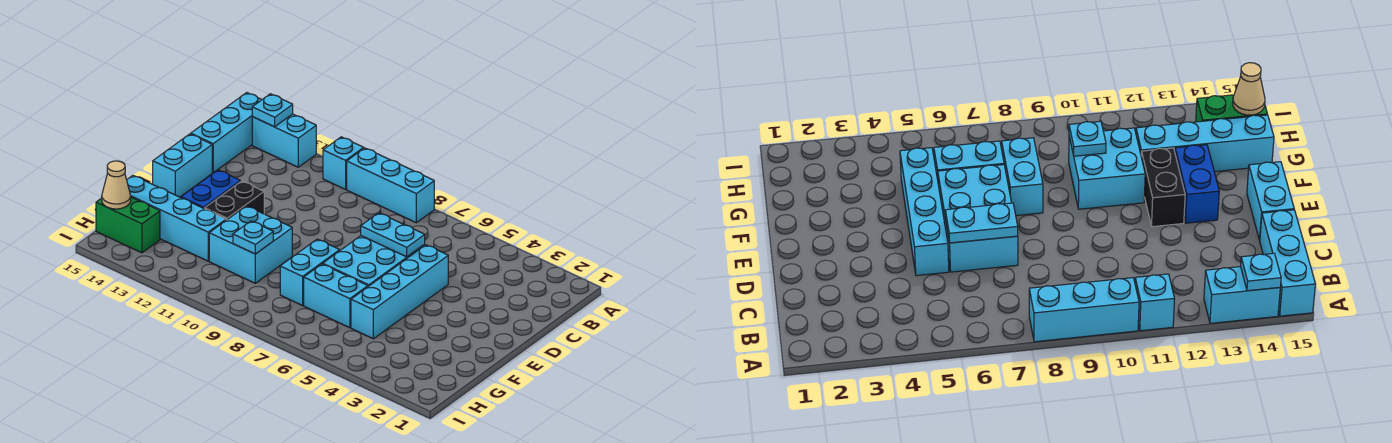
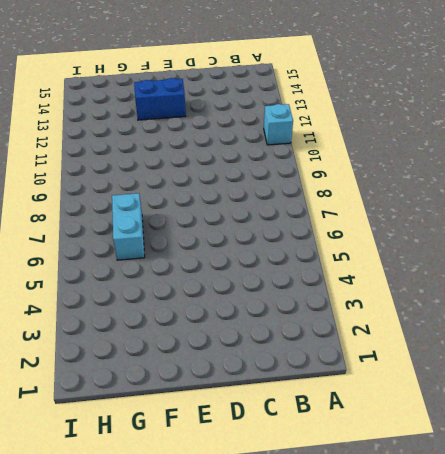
none -> cyan brick A8:A10 level 1
none -> cyan brick A13:A14 level 1
none -> cyan brick A15:C15 level 1

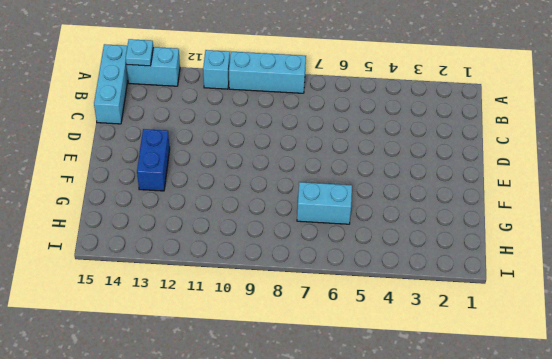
none -> cyan brick D5:G5 level 1
none -> cyan brick D6:F7 level 1
none -> cyan brick D15:E15 level 1

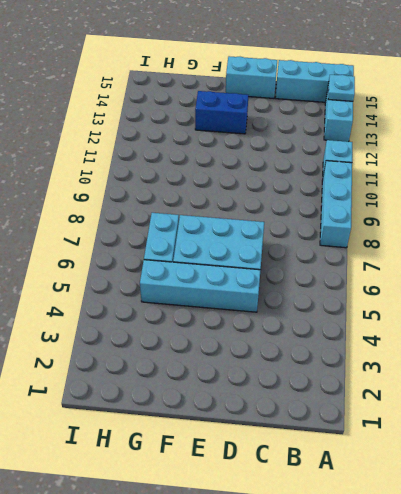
none -> black brick E12:F12 level 1
none -> cyan brick F8:G8 level 1
none -> cyan brick F10:G11 level 1

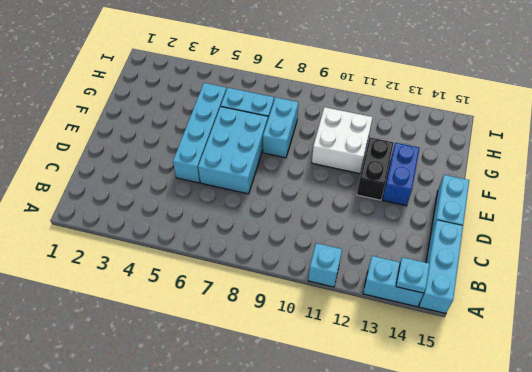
white brick F10:G11 level 1 -> cyan brick F10:G11 level 1
none -> cyan brick A8:A10 level 1
none -> cyan brick G12:G15 level 1
none -> green brick H14:H15 level 1

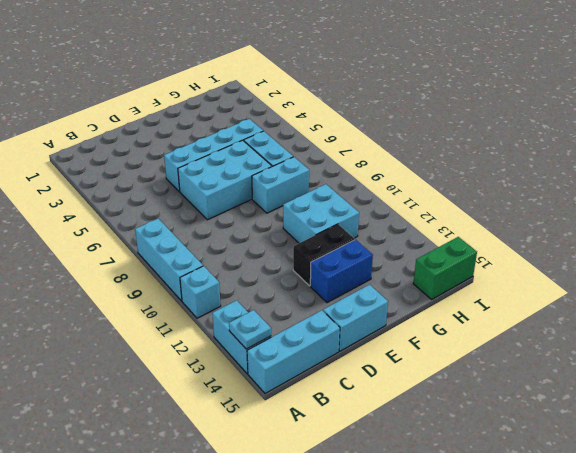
green brick H15:I15 level 1 -> green brick H14:H15 level 1
none -> cyan brick G12:G15 level 1
none -> cyan plate D6:D7 level 2
none -> cyan plate G10 level 2

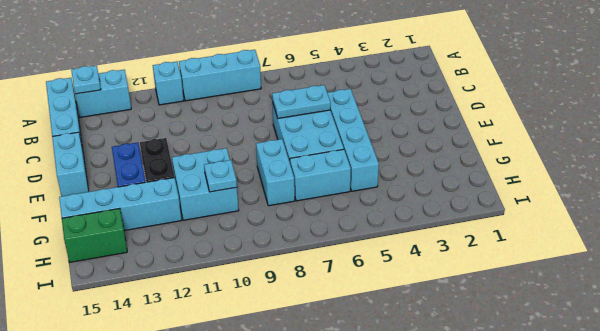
none -> tan cone H15 level 2

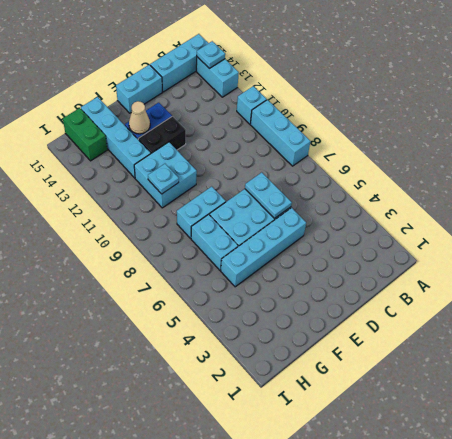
tan cone F13 level 2 -> tan cone H15 level 2

